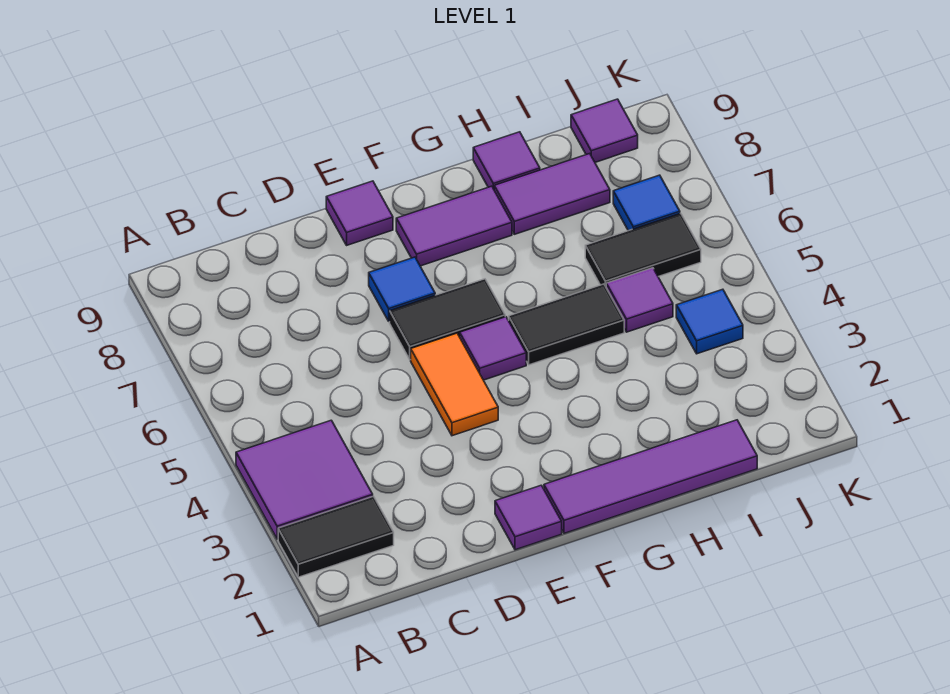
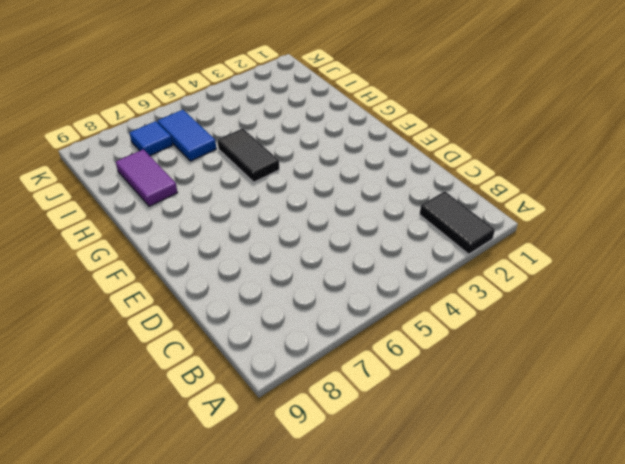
blue tile I6:J6 level 1 -> black tile I6:J6 level 1
none -> purple tile A3:B4 level 1
none -> purple tile E1 level 1
none -> orange tile E4:E5 level 1

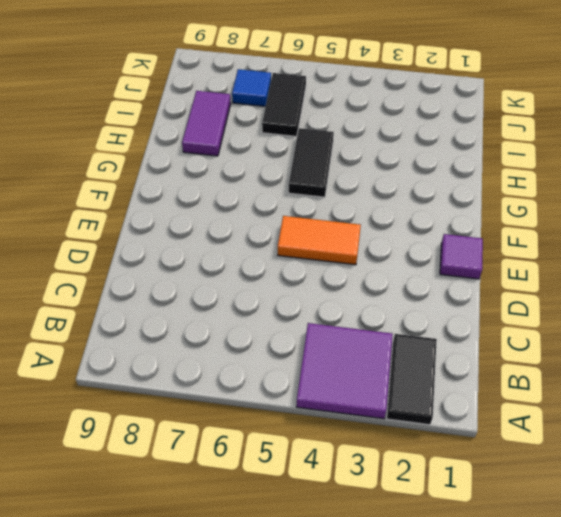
none -> black tile E6:F6 level 1
none -> blue tile E7 level 1
none -> purple tile E9 level 1

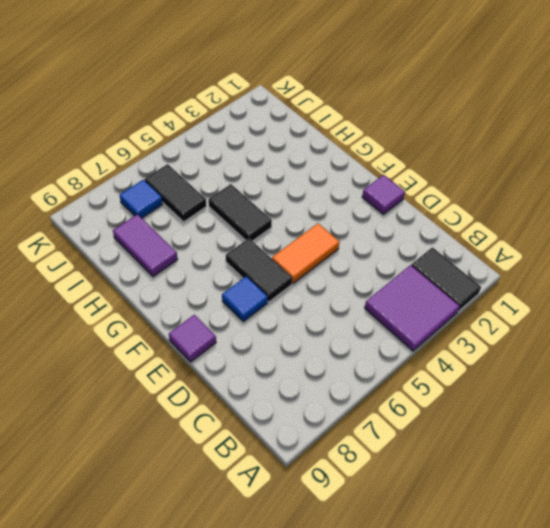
none -> purple tile F1:I1 level 1
none -> purple tile F5 level 1
none -> purple tile F8:G8 level 1

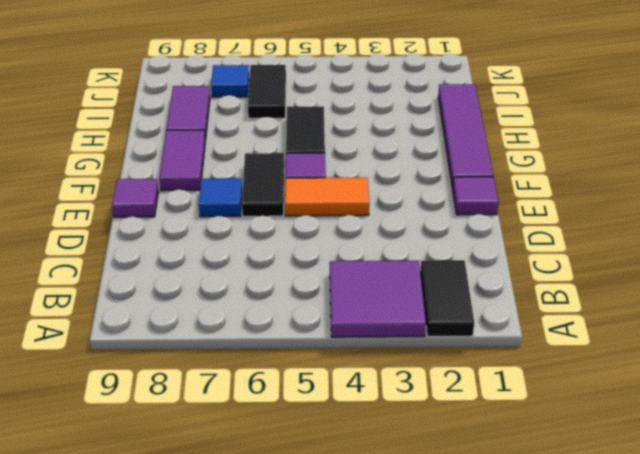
none -> purple tile H9 level 1
none -> purple tile I5 level 1
none -> blue tile J4 level 1

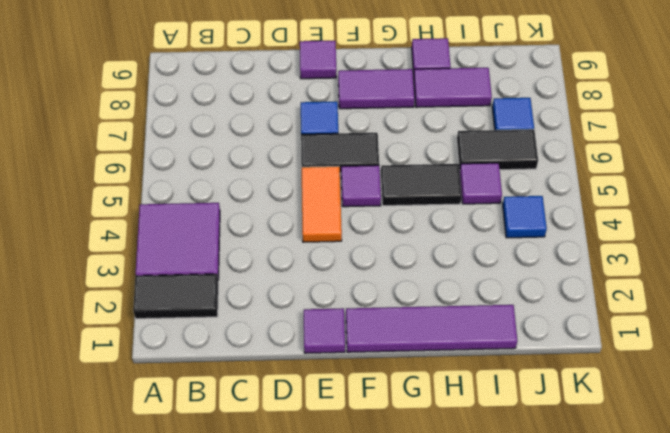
none -> purple tile J9 level 1

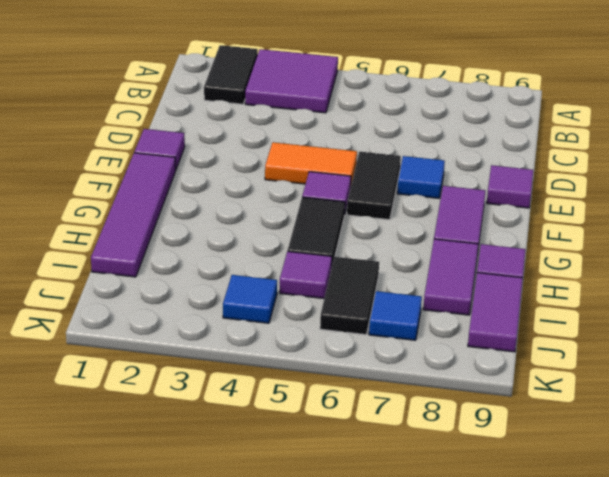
purple tile I9:J9 level 1 -> purple tile J9 level 1

